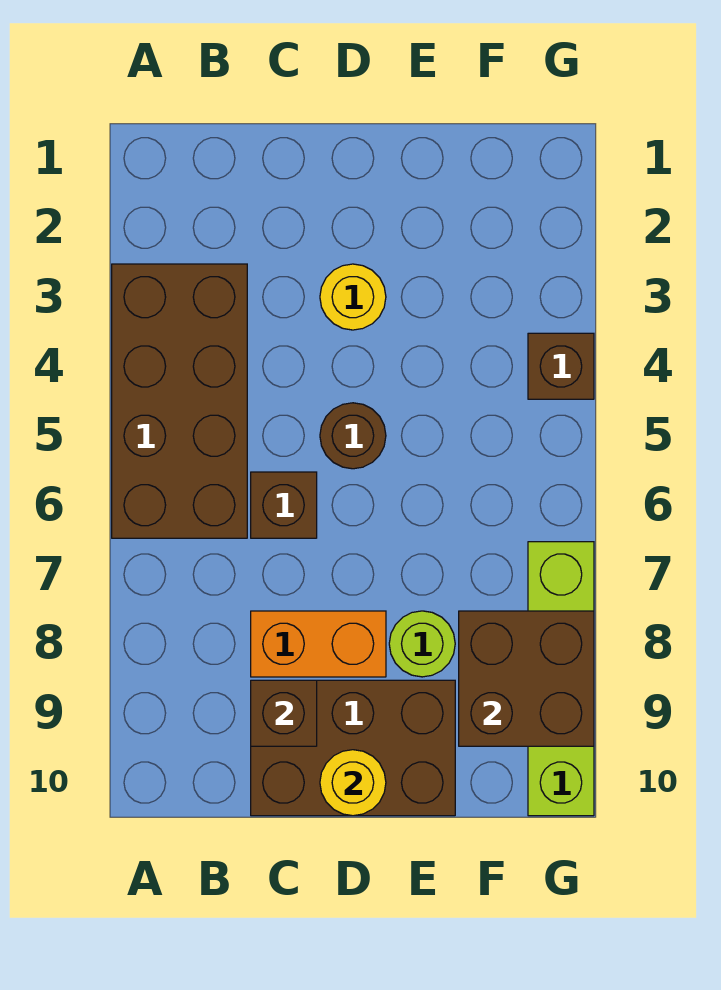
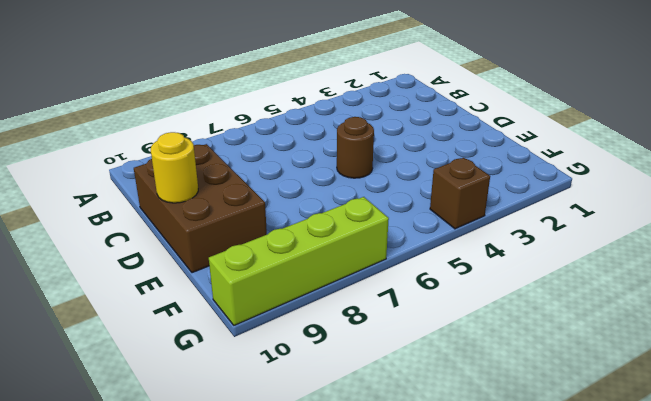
none -> brown brick A3:B6 level 1
none -> brown brick C6 level 1
none -> orange brick C8:D8 level 1

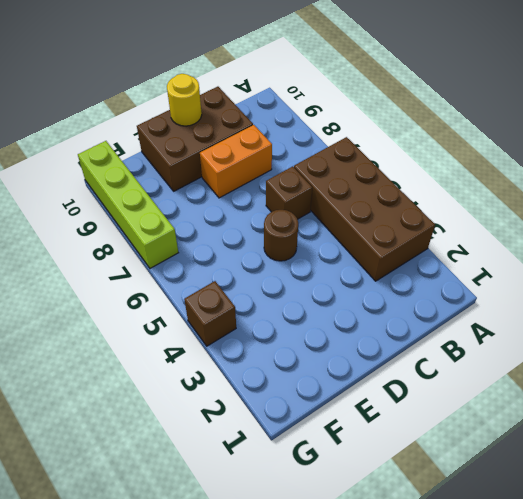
none -> yellow round brick D3 level 1
none -> lime round brick E8 level 1
none -> brown brick C9 level 2

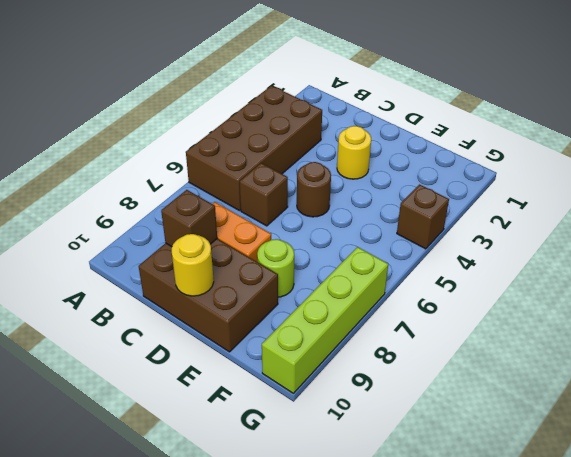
none -> brown brick F8:G9 level 2

